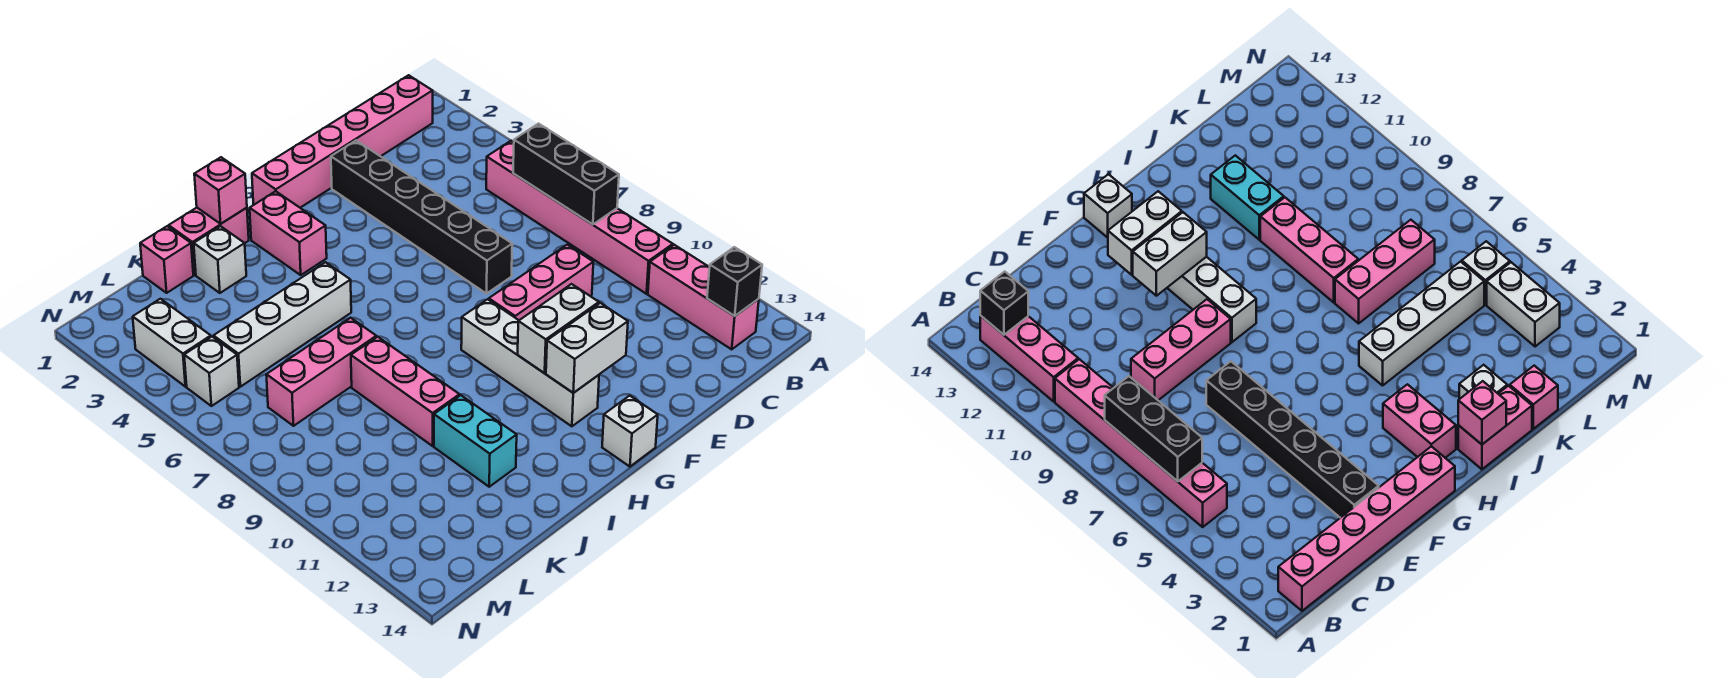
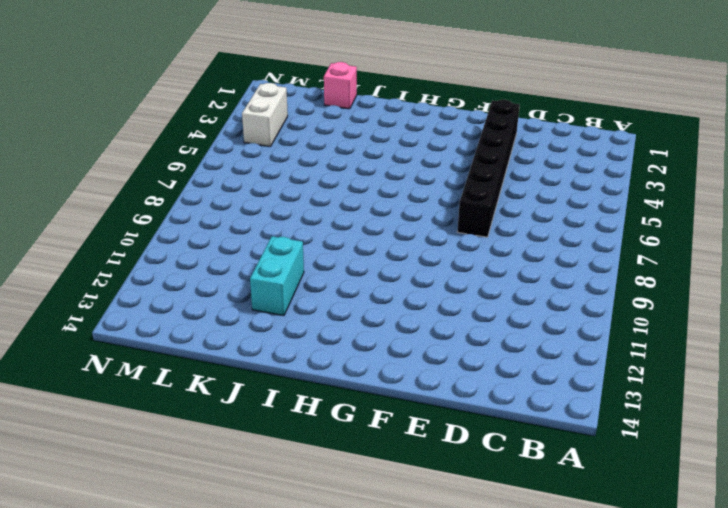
none -> pink brick B1:G1 level 1
none -> pink brick B5:B10 level 1
none -> pink brick B11:B13 level 1

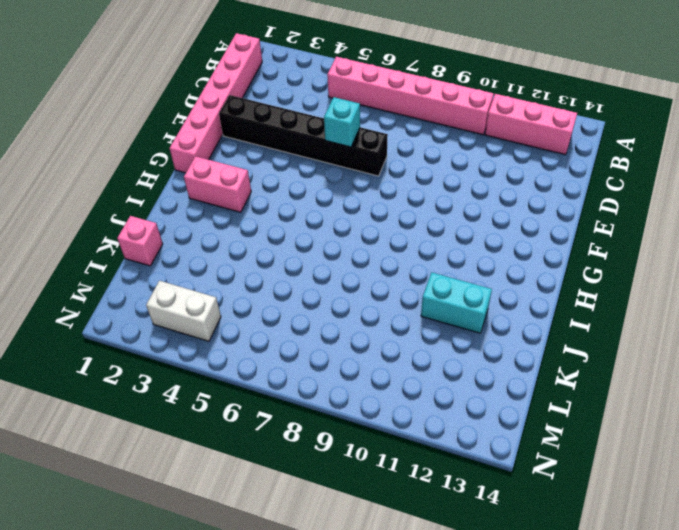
cyan brick E6 level 2 -> none
none -> pink brick D9:F9 level 1
none -> white brick G9:G12 level 1
none -> white brick G14 level 1

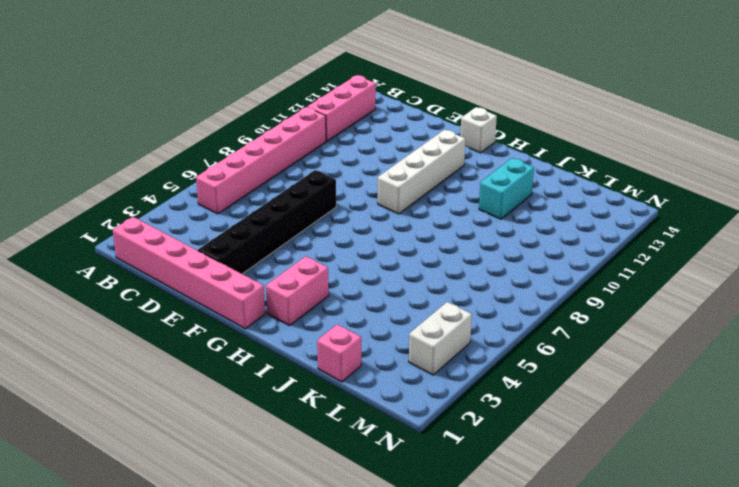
none -> pink brick D9:F9 level 1
none -> pink brick I1:J1 level 1
none -> white brick I5:L5 level 1

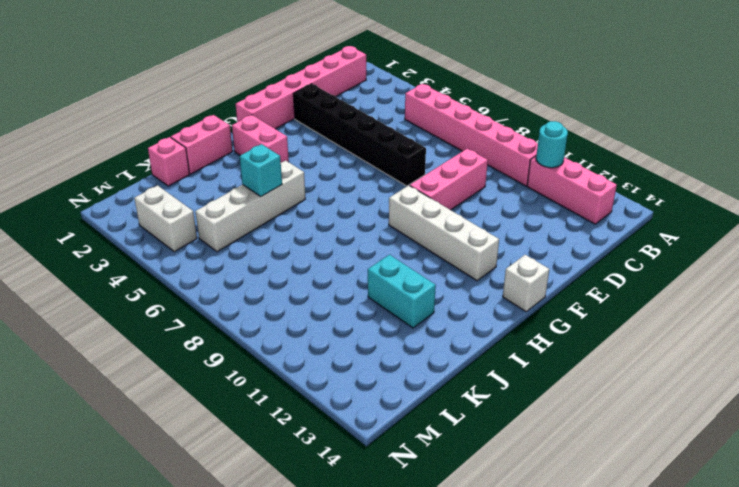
cyan round brick B11 level 2 -> none
cyan brick J5 level 2 -> none
none -> white brick J2 level 1
none -> pink brick J7:L7 level 1
none -> pink brick J8:J10 level 1

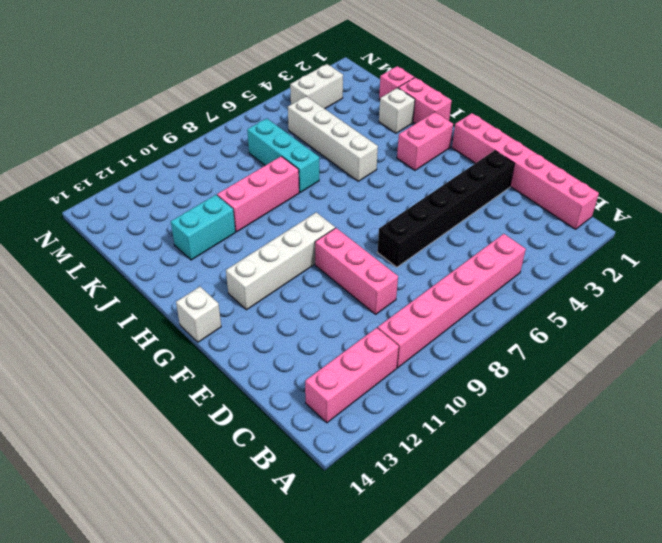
cyan brick J7:L7 level 1 -> pink brick J7:L7 level 1
none -> white brick M5 level 1
none -> black brick B6:B8 level 2
none -> black brick B13 level 2

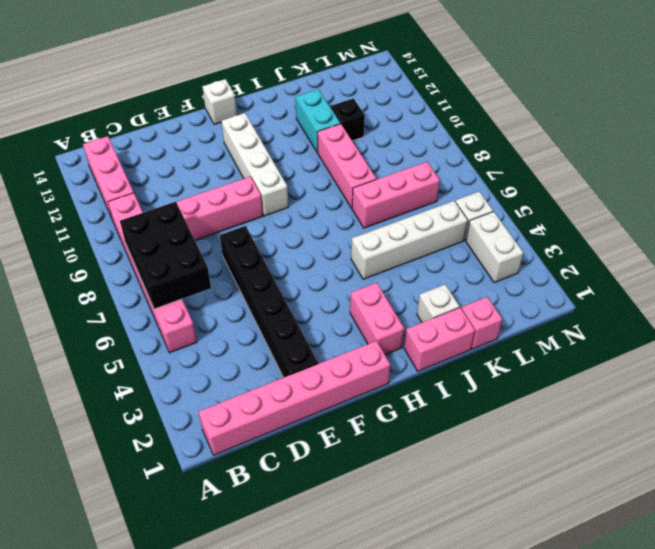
black brick B6:C8 level 2 -> black brick B6:B8 level 2
black brick K11 level 1 -> black brick B13 level 2
none -> white brick F11:G11 level 2
none -> white brick F12:G12 level 2
none -> pink brick I1 level 2

